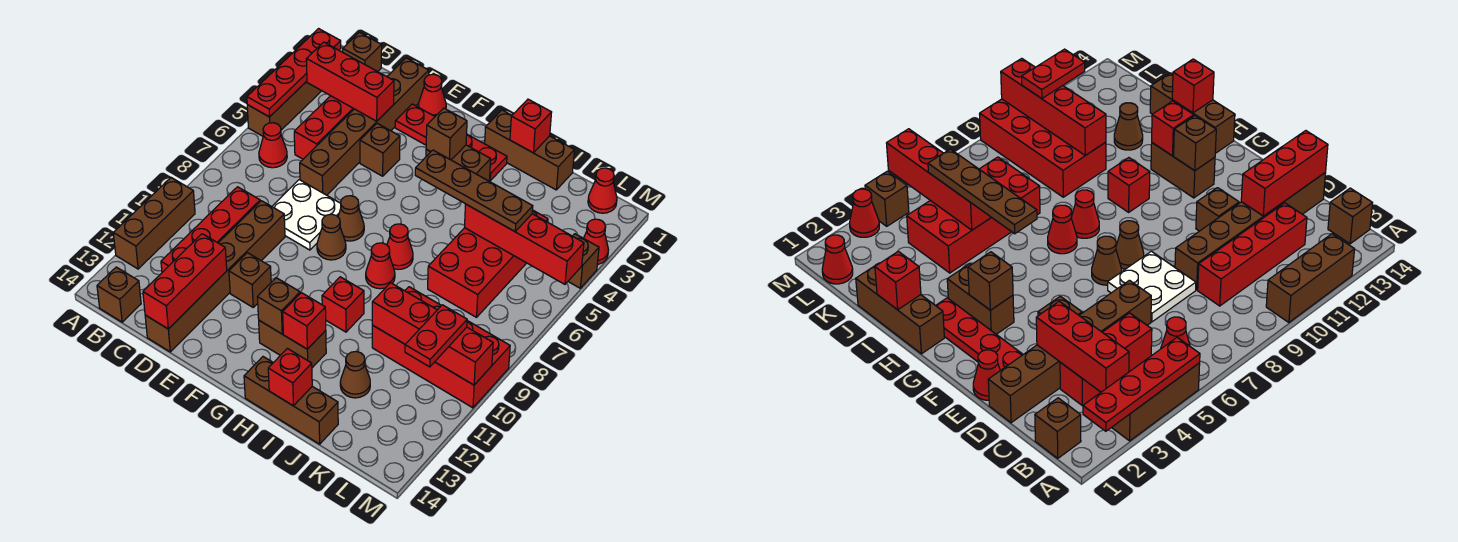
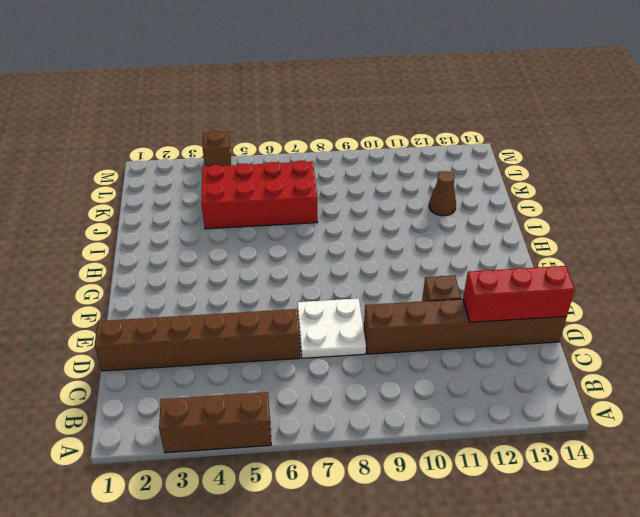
none -> brown brick A10:A12 level 1
none -> brown brick B1 level 1
none -> red cone B6 level 1
none -> brown brick B14 level 1

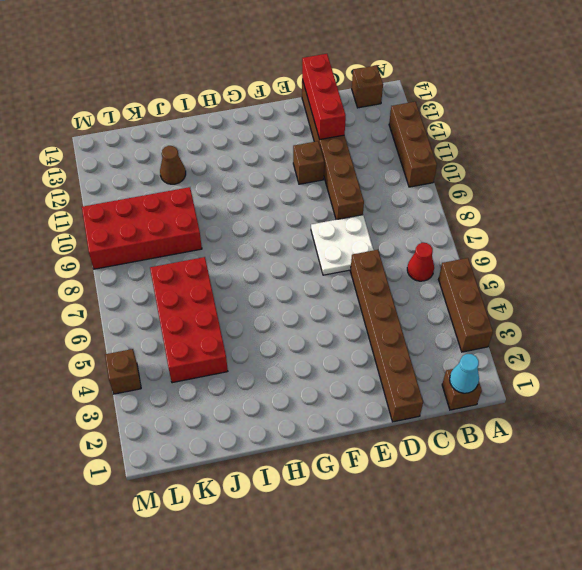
cyan cone B1 level 2 -> none
none -> red brick C3:C5 level 1
none -> red brick C9:C12 level 1
none -> red cone E1 level 1
none -> red plate E2:H2 level 1

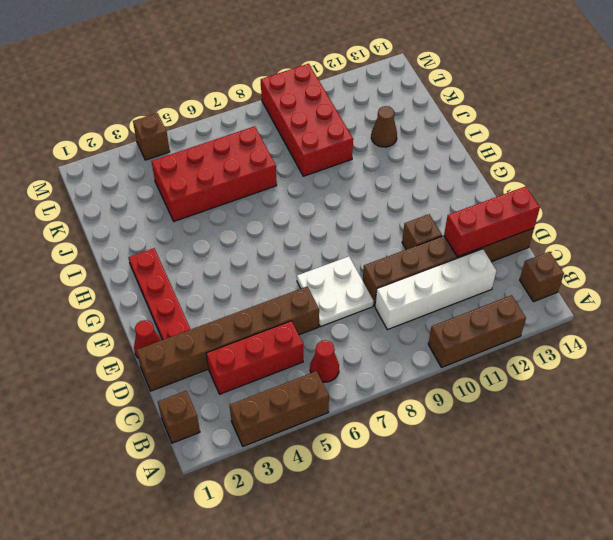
white brick C9:C12 level 1 -> red brick C9:C12 level 1
none -> brown brick E4 level 1
none -> brown cone F7 level 1
none -> brown cone F8 level 1
none -> brown brick G3:H3 level 1

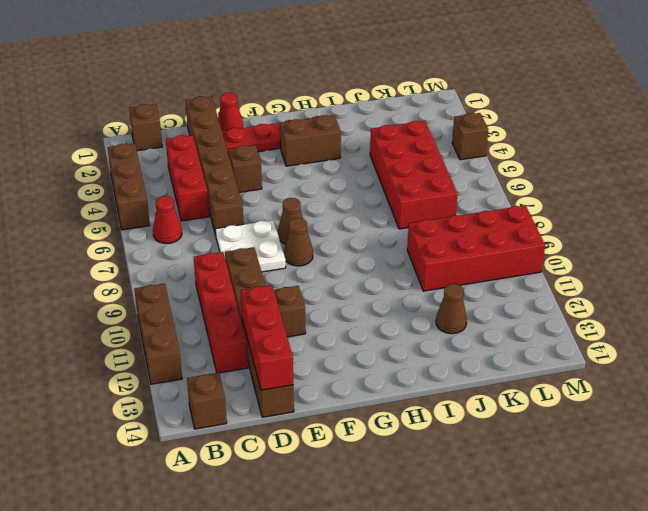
none -> brown brick G12:H12 level 1
none -> brown brick H1:J1 level 1
none -> red cone H7 level 1
none -> red cone H8 level 1

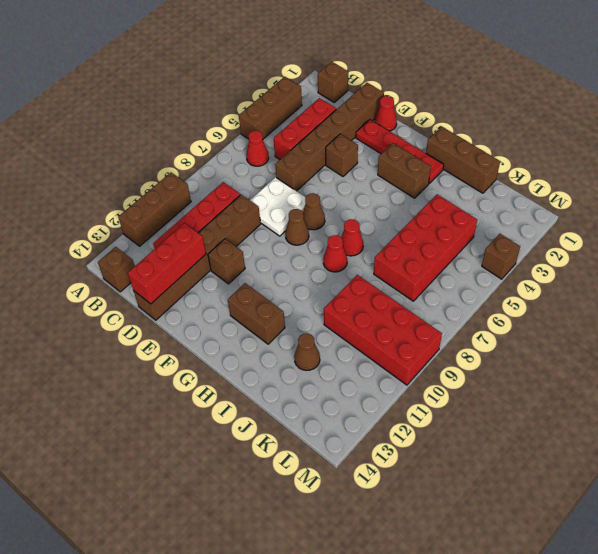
none -> red brick H10 level 1
none -> brown brick H14:J14 level 1
none -> red cone L1 level 1
none -> red cone M3 level 1

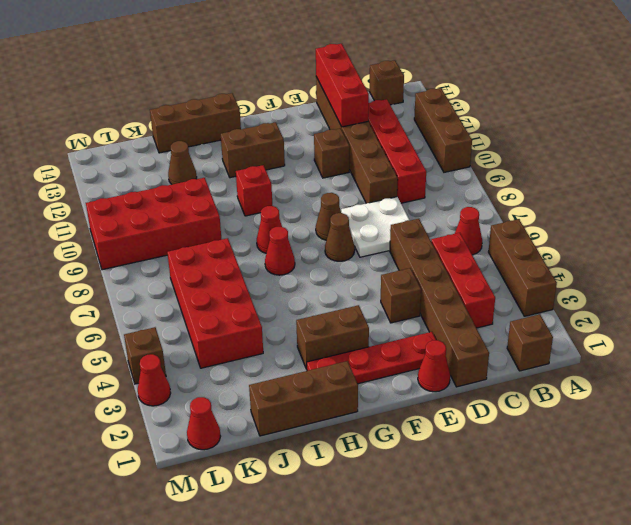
none -> red plate A2:A5 level 2
none -> red brick B3:D3 level 2
none -> brown brick G3 level 2
none -> brown brick G12 level 2

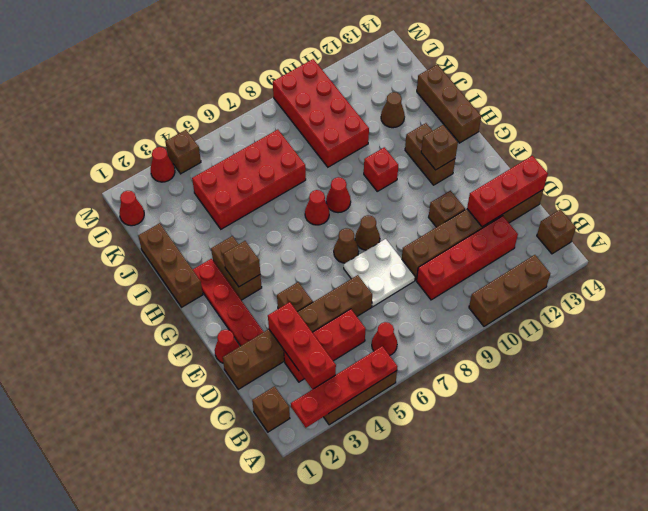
none -> red brick H12 level 2
none -> red brick I1 level 2
none -> red brick I14 level 2
none -> red brick J5:M5 level 2

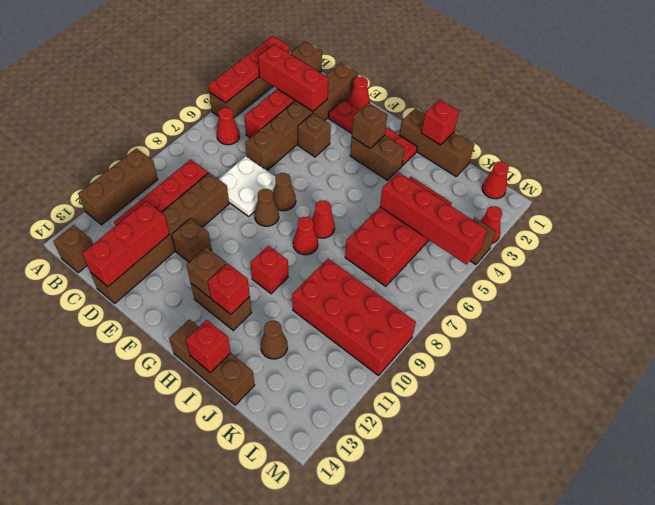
none -> red brick J10:M10 level 2
none -> brown plate H5:K5 level 3
none -> red plate L10:L11 level 3

